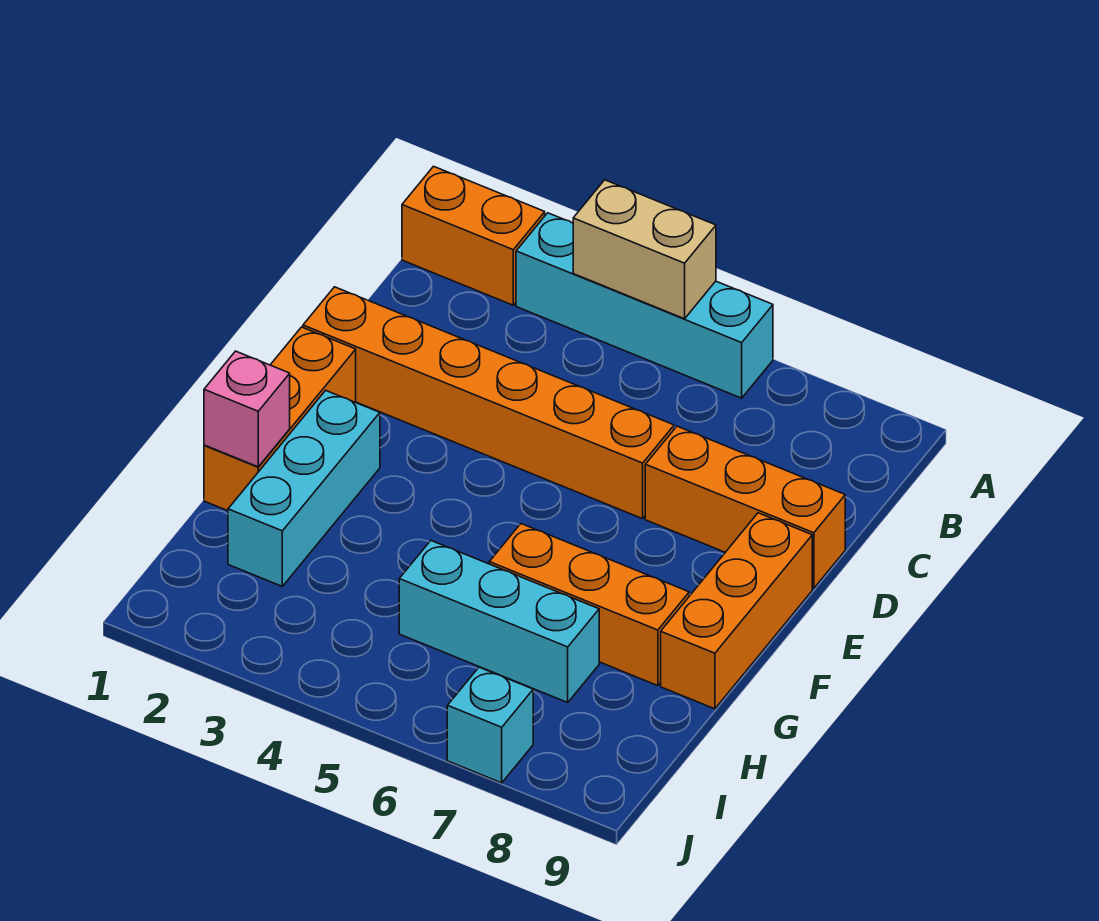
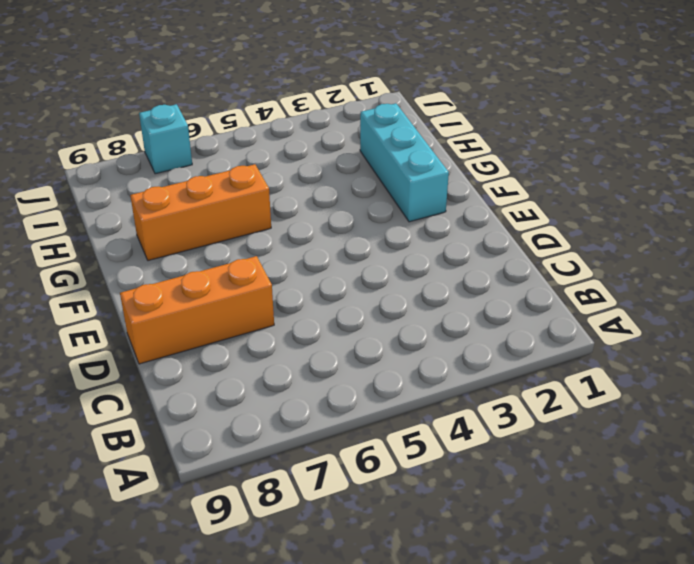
none -> orange brick A1:A2 level 1
none -> cyan brick A3:A6 level 1
none -> orange brick D1:D6 level 1

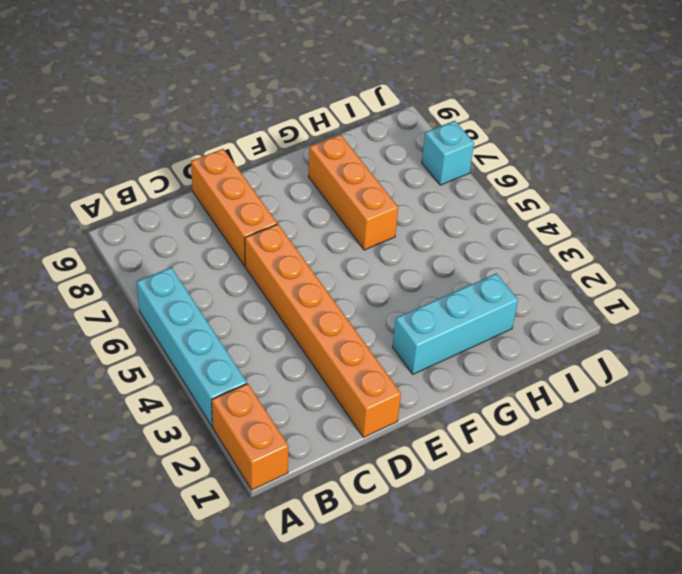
none -> orange brick E1:G1 level 1
none -> orange brick E9:G9 level 1
none -> cyan brick H5:H7 level 1

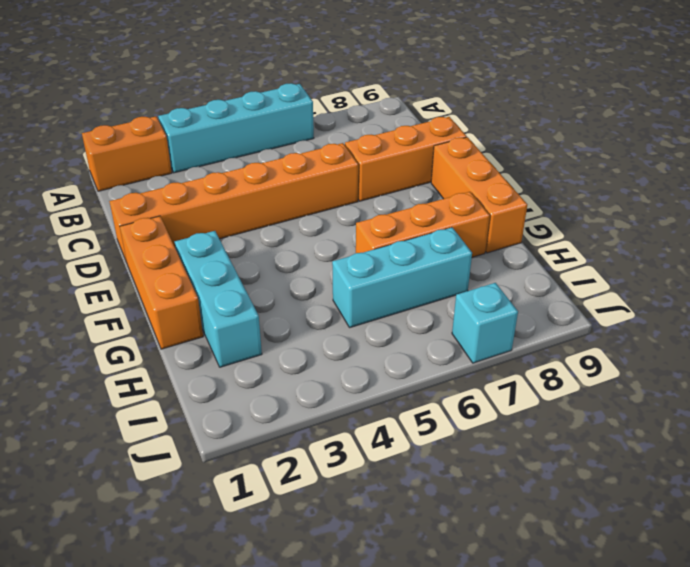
none -> tan brick A4:A5 level 2
none -> pink brick G1 level 2

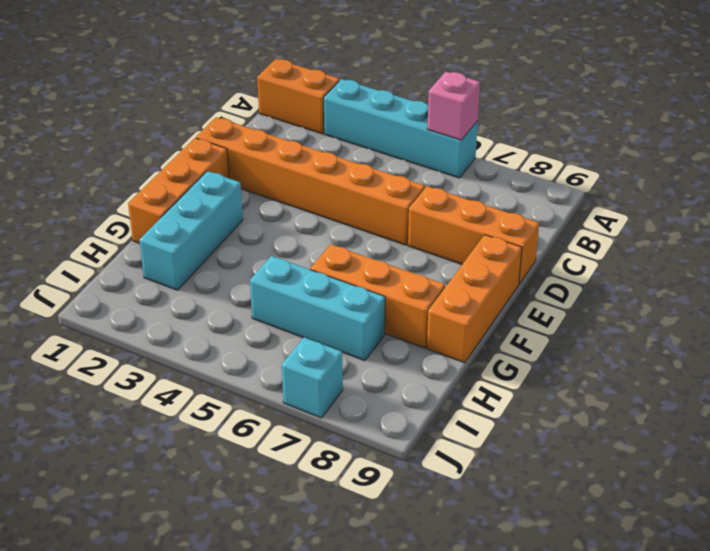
pink brick A6 level 2 -> pink brick G1 level 2
none -> tan brick A4:A5 level 2

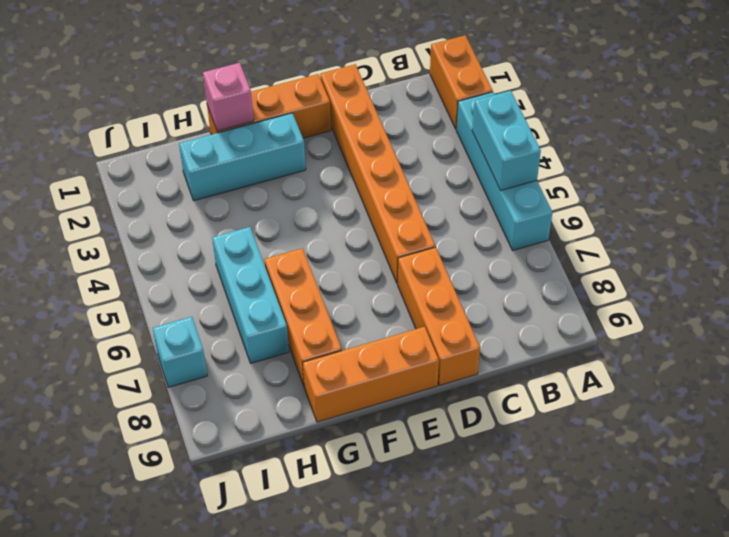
cyan brick A4:A5 level 2 -> tan brick A4:A5 level 2

